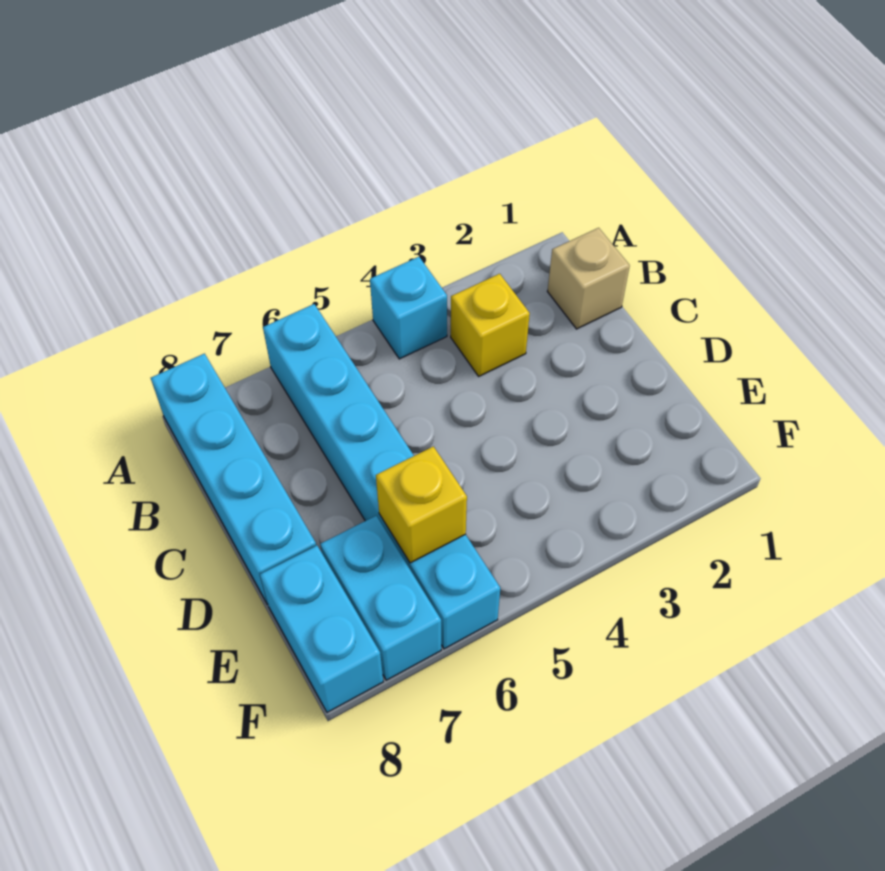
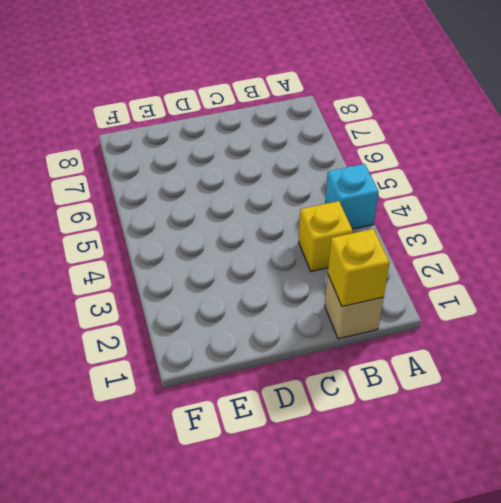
yellow brick B1 level 2 -> yellow brick E6 level 2
none -> cyan brick A6:F6 level 1
none -> cyan brick A8:D8 level 1

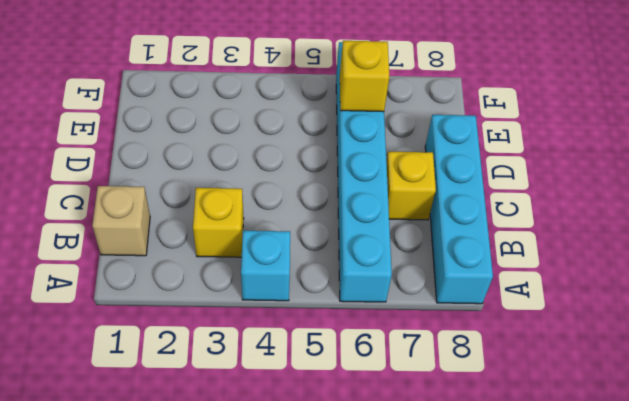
yellow brick C7 level 1 -> none
none -> cyan brick E7:F7 level 1
none -> cyan brick E8:F8 level 1

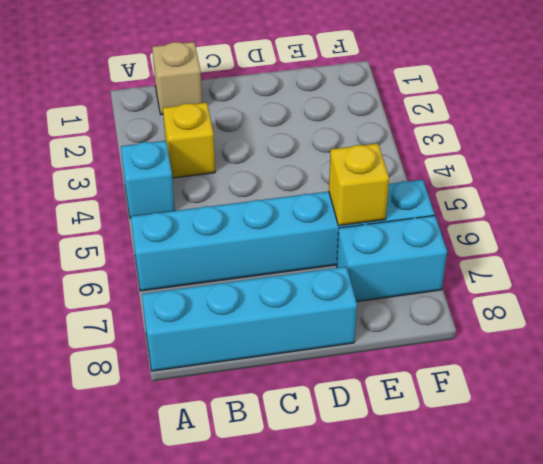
none -> cyan brick E8:F8 level 1

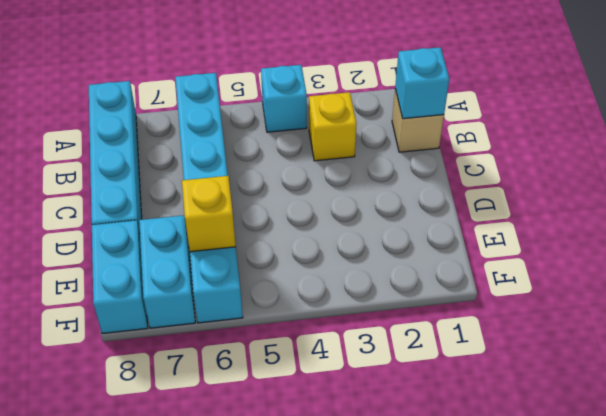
cyan brick B1 level 2 -> none

